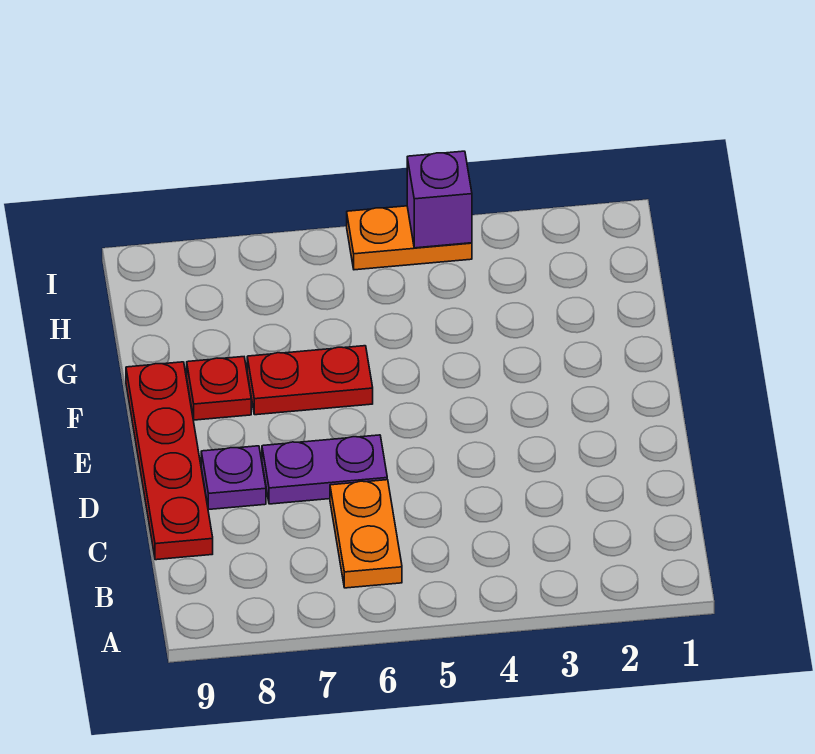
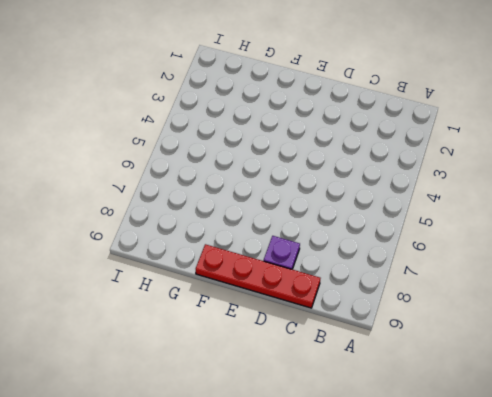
none -> orange plate B6:C6 level 1
none -> purple plate D6:D7 level 1

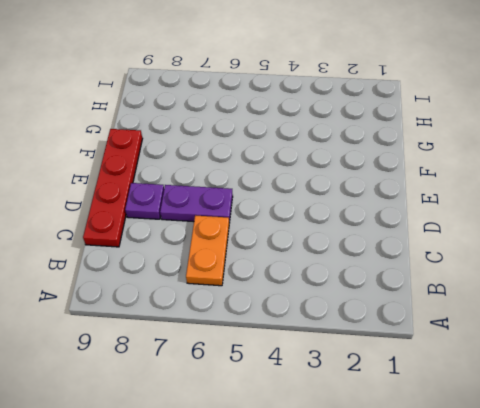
none -> red plate F6:F7 level 1
none -> red plate F8 level 1

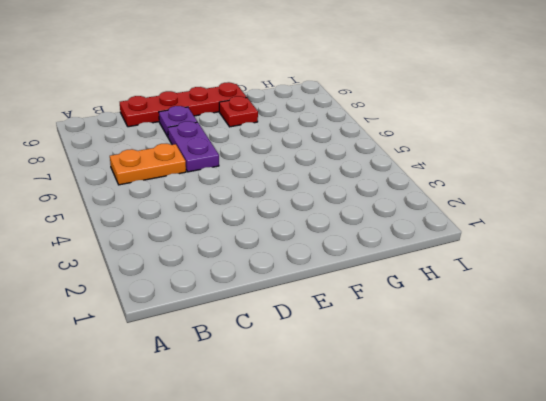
none -> red plate F6:F7 level 1
none -> orange plate I4:I5 level 1

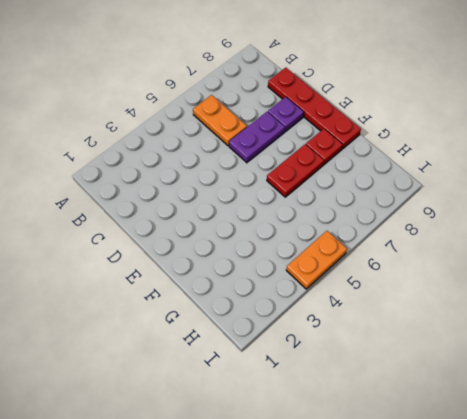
none -> purple brick I4 level 2

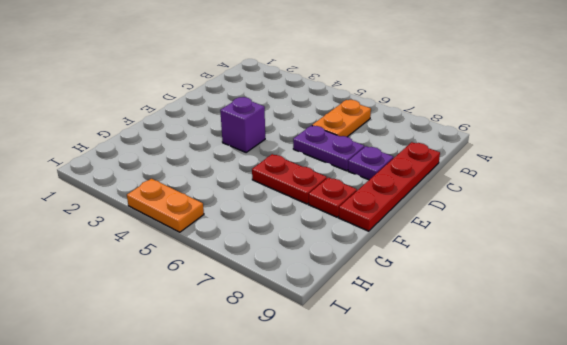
purple brick E4 level 1 -> purple brick I4 level 2

